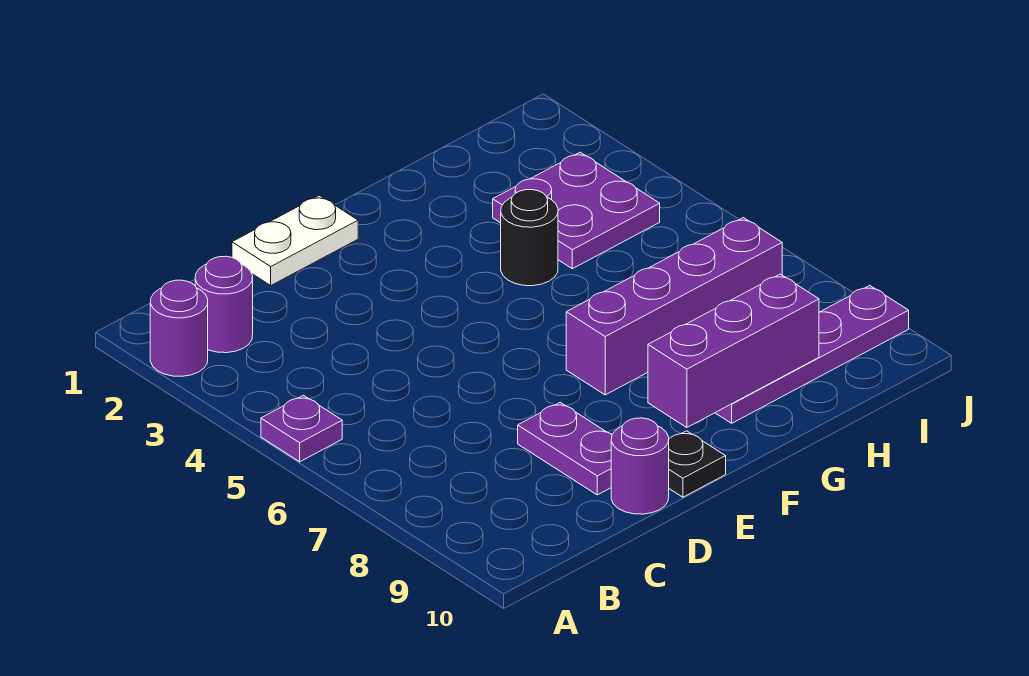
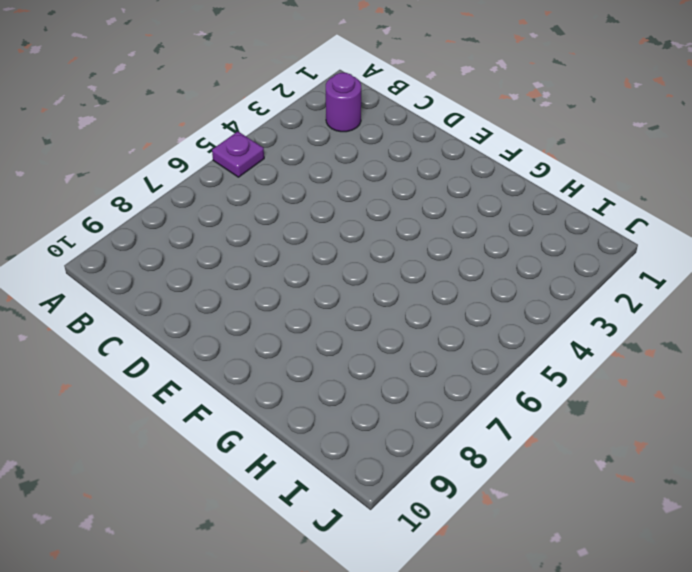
none -> purple round brick A2 level 1
none -> white plate D1:E1 level 1
none -> purple plate D8:D9 level 1

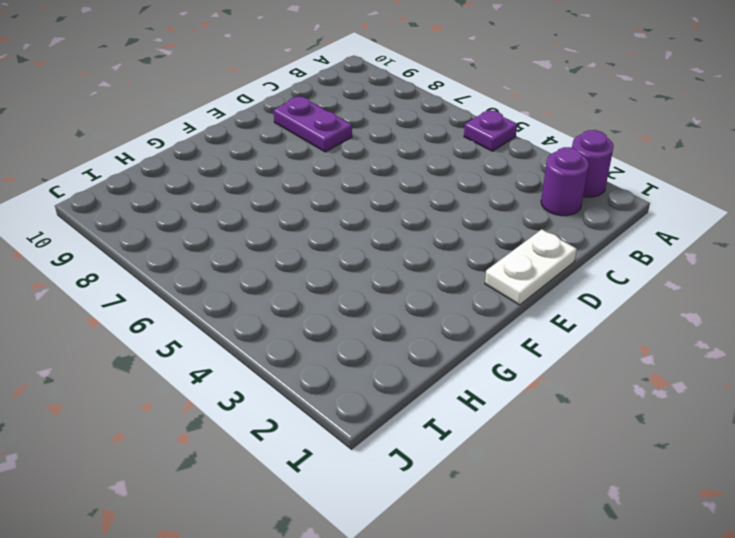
none -> purple round brick D10 level 1
none -> black plate E10 level 1
none -> purple brick F7:I7 level 1

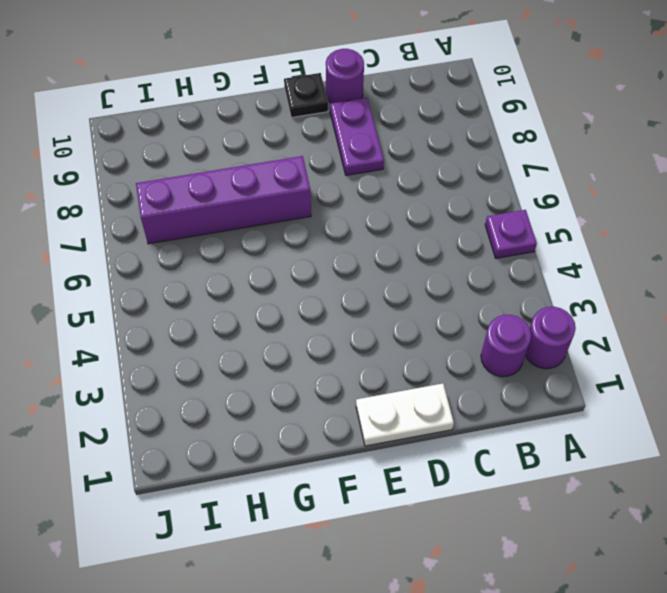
none -> black round brick G4 level 1
none -> purple plate G9:J9 level 1
none -> purple plate H3:I4 level 1

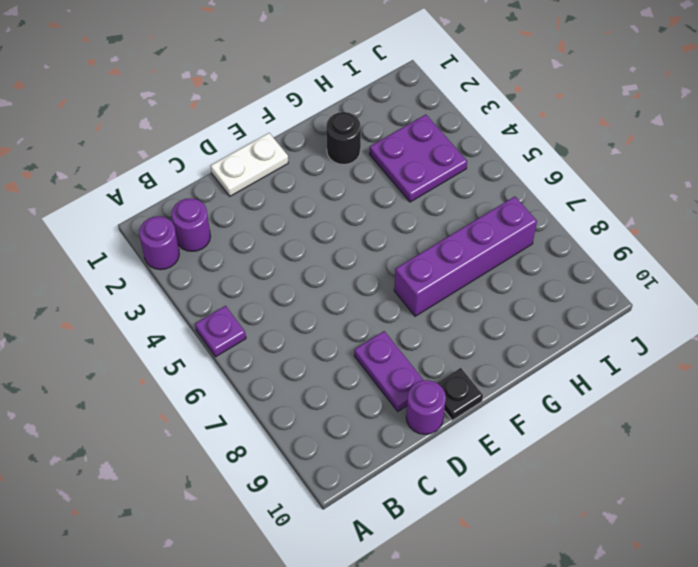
black round brick G2 level 1 -> black round brick G4 level 1
none -> purple plate G9:J9 level 1
none -> purple brick F9:H9 level 2

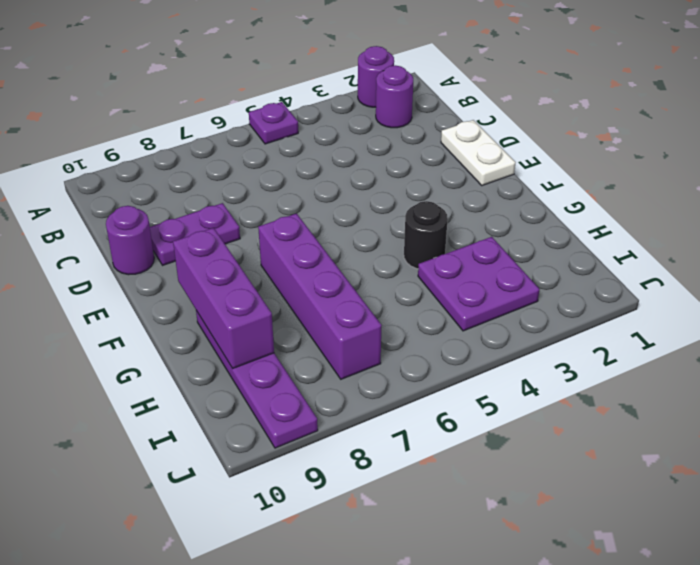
none -> black plate E10 level 1

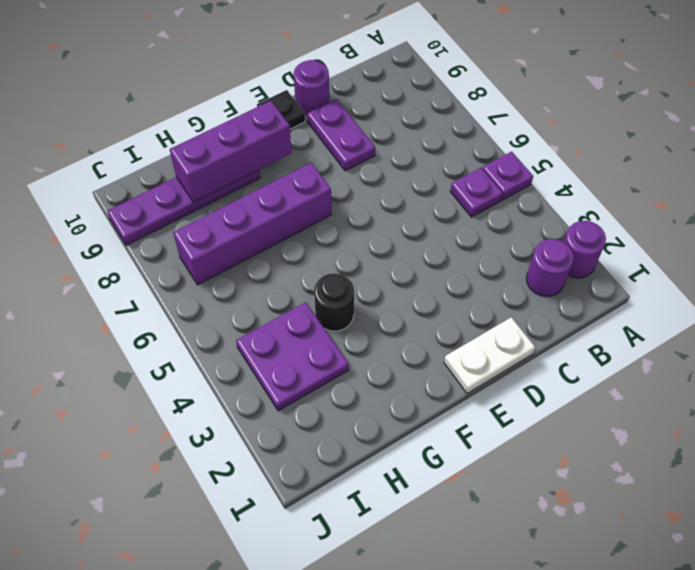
purple plate B5 level 1 -> none

